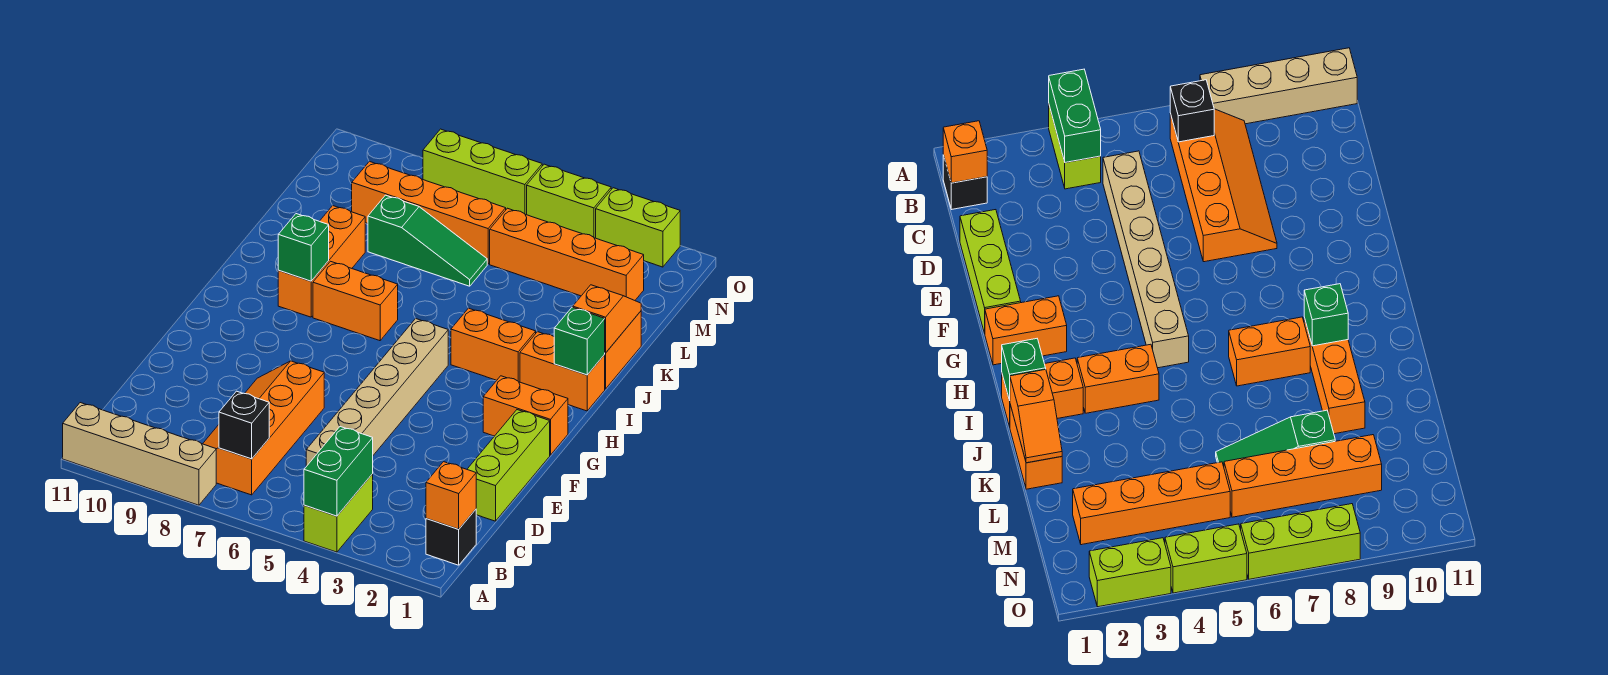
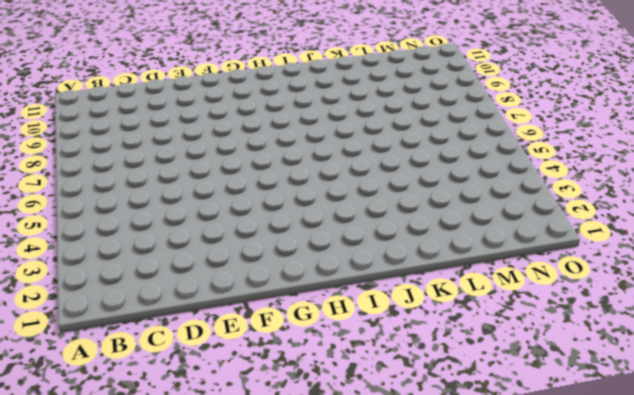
none -> lime brick A4:B4 level 1
none -> tan brick A8:A11 level 1
none -> black brick B1 level 1

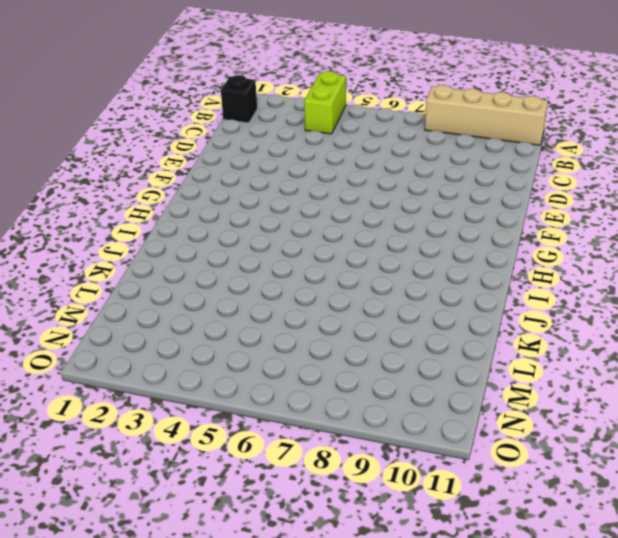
none -> orange slope B7:E8 level 1 top 7
none -> tan brick C5:H5 level 1
none -> lime brick D1:F1 level 1

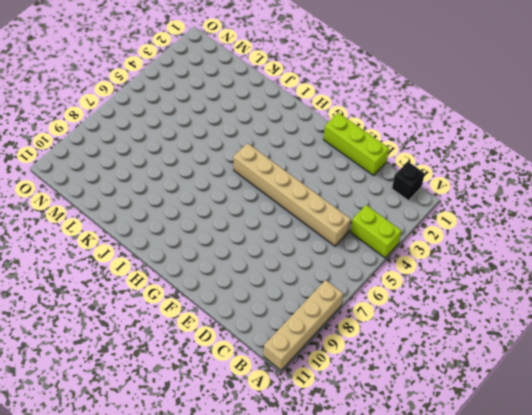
none -> orange slope B7:E8 level 1 top 7
none -> orange brick G1:G2 level 1
none -> orange brick I1:I2 level 1

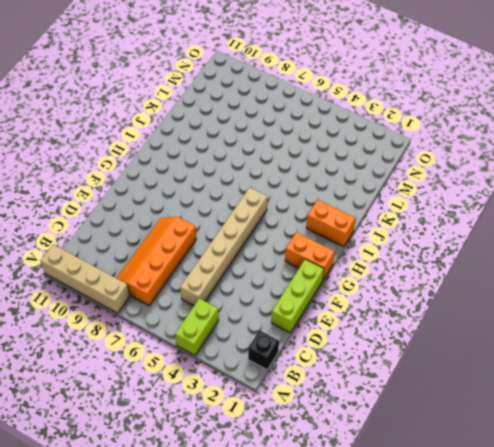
none -> orange brick I3:I4 level 1
none -> orange brick I7:I8 level 1
none -> orange brick I9:K9 level 1

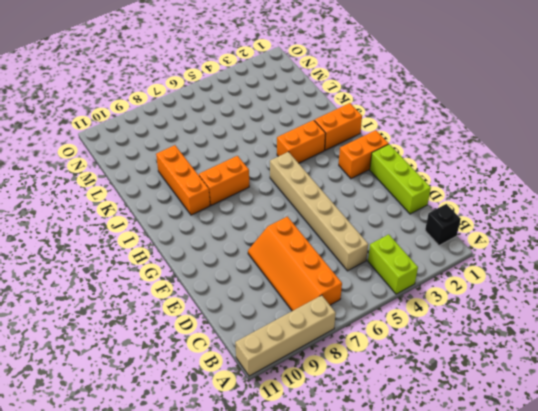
none -> orange brick J1:K1 level 1
none -> green slope L6:L8 level 1 top 8
none -> orange brick M2:M5 level 1

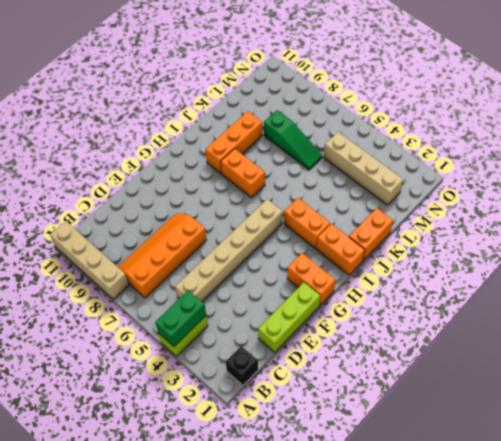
tan brick M2:M5 level 1 -> orange brick M2:M5 level 1
none -> orange brick M6:M9 level 1
none -> lime brick O2:O3 level 1
none -> lime brick O4:O5 level 1

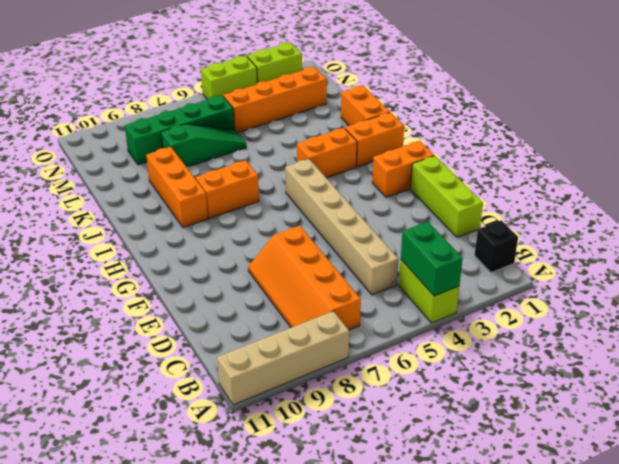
green brick M6:M9 level 1 -> orange brick M6:M9 level 1
none -> lime brick O6:O8 level 1
none -> orange brick B1 level 2
none -> black brick B7 level 2

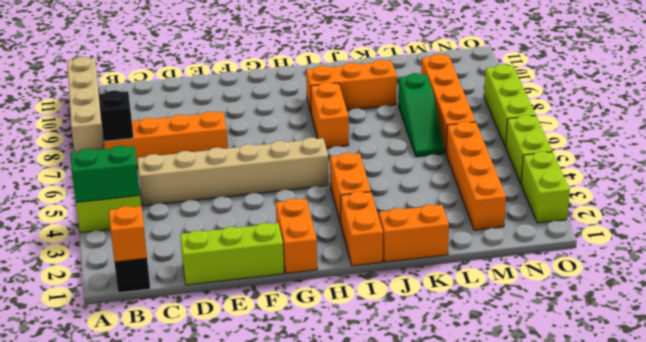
none -> green brick I1 level 2
none -> green brick I9 level 2
none -> orange slope J1:K1 level 2 top J

